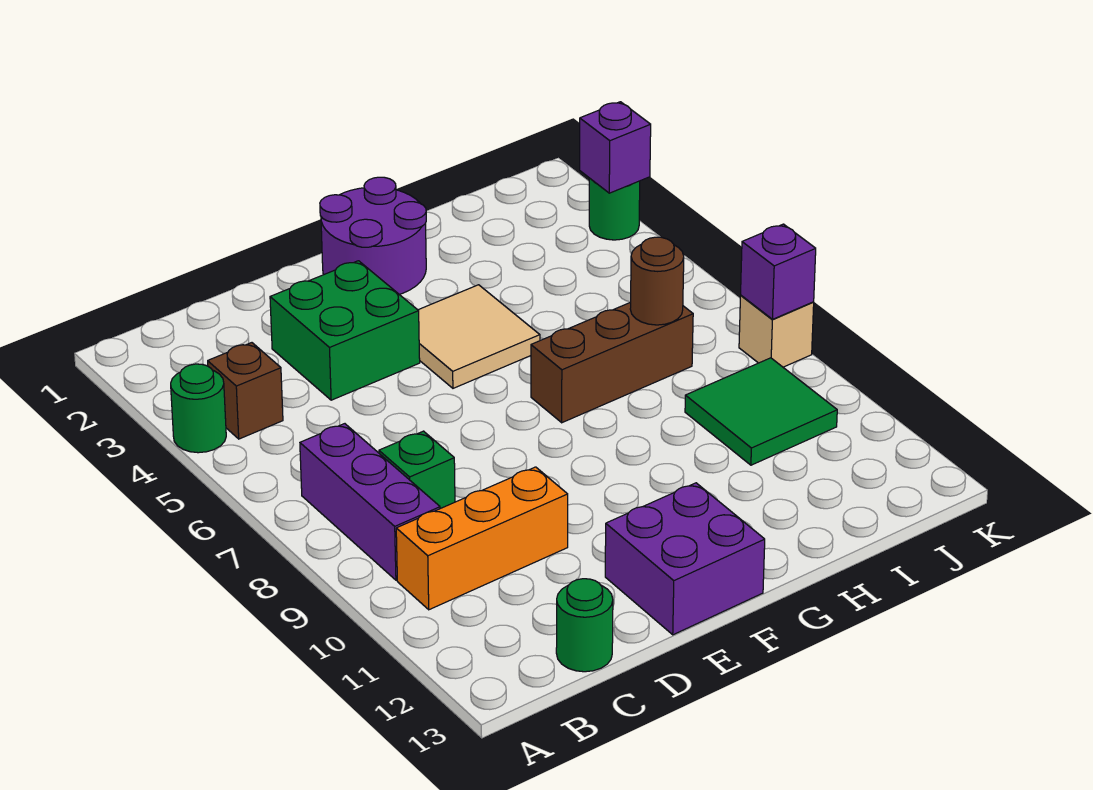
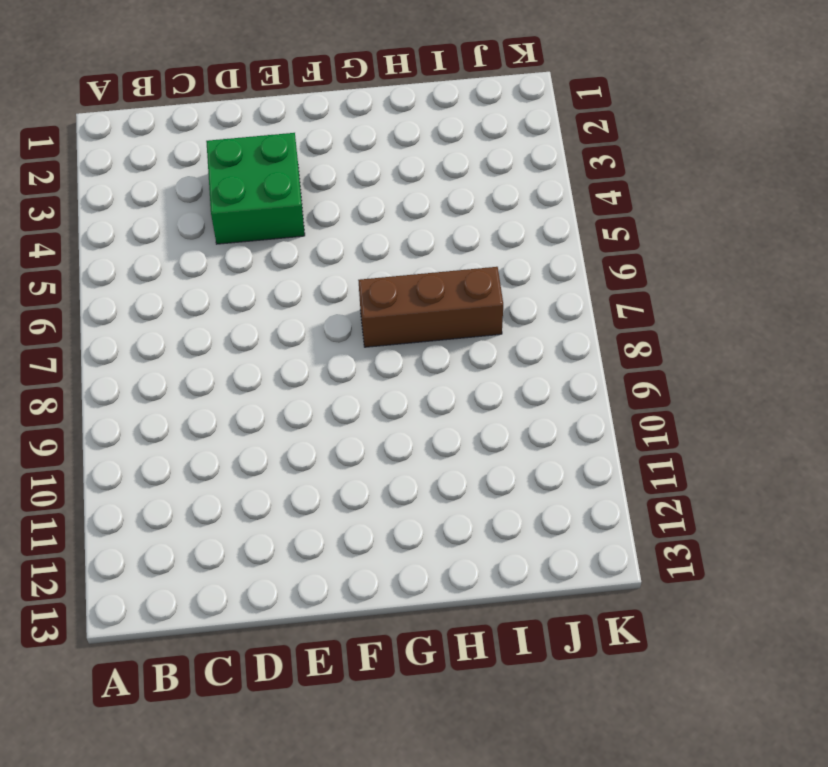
none -> green round brick A4 level 1
none -> brown brick B4 level 1
none -> purple brick B7:B9 level 1

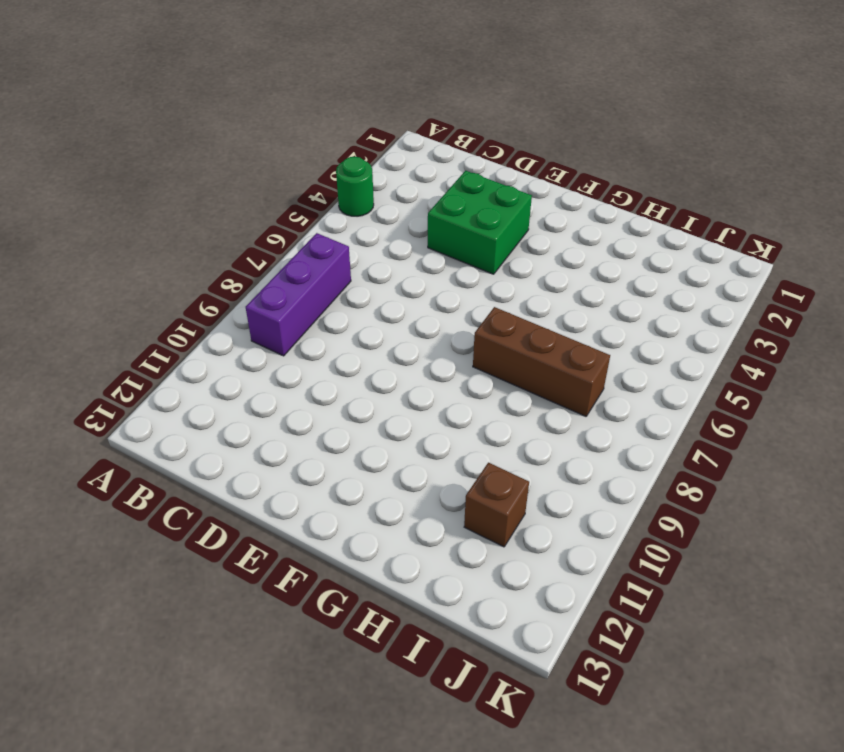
brown brick I11 level 1 -> brown brick B4 level 1
none -> orange brick B10:D10 level 1
none -> green brick C8 level 1
none -> green round brick C13 level 1

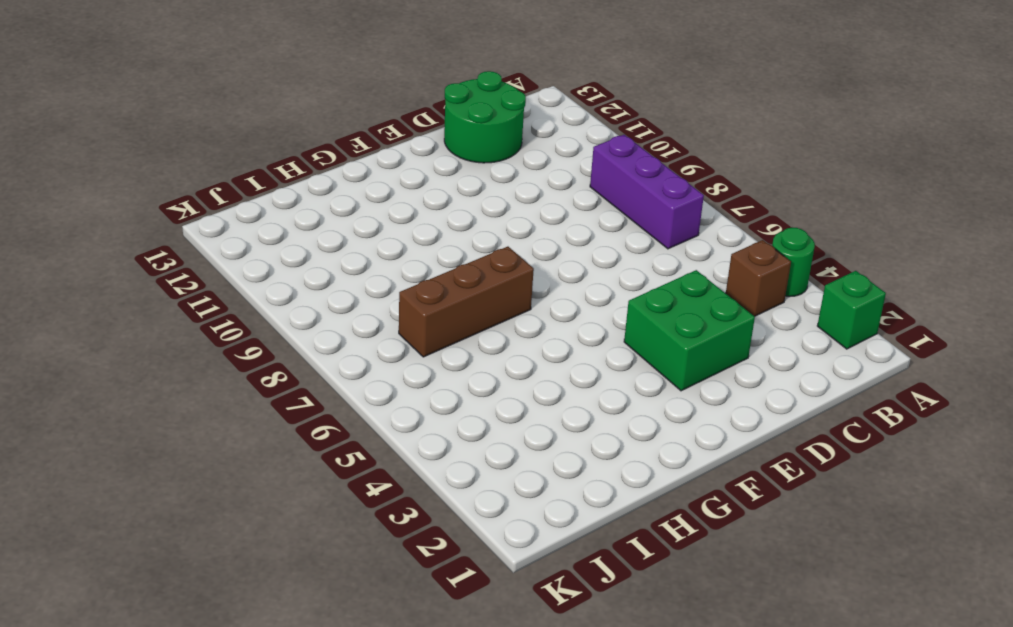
green brick A2 level 1 -> green brick C8 level 1
green round brick C12:D13 level 1 -> green round brick C13 level 1
none -> orange brick B10:D10 level 1
none -> purple brick E12:F13 level 1
none -> purple round brick F1:G2 level 1

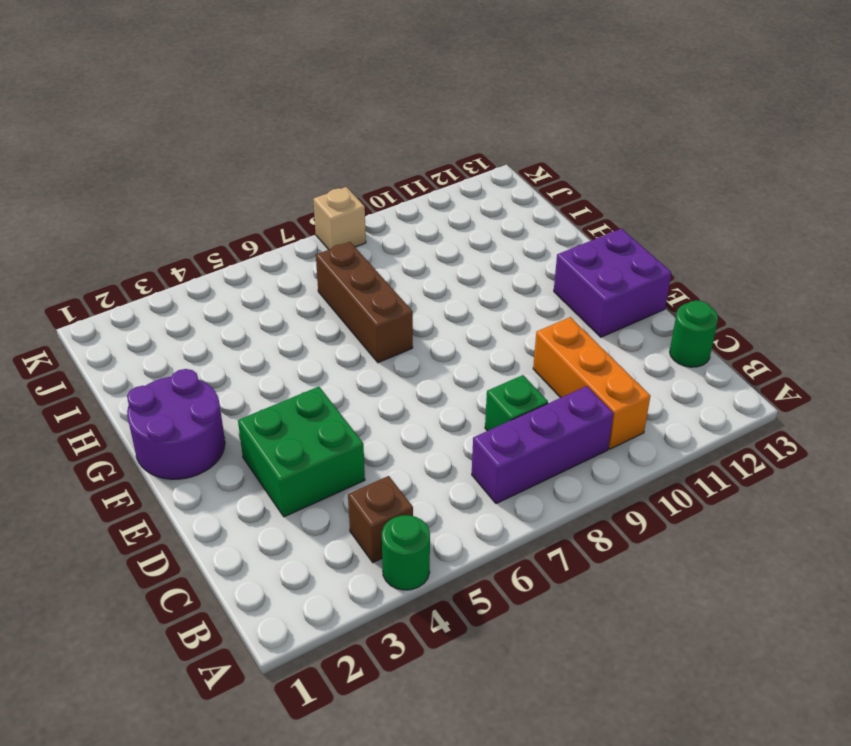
none -> tan tile F4:G5 level 1
none -> green tile I9:J10 level 1
none -> green round brick K3 level 1

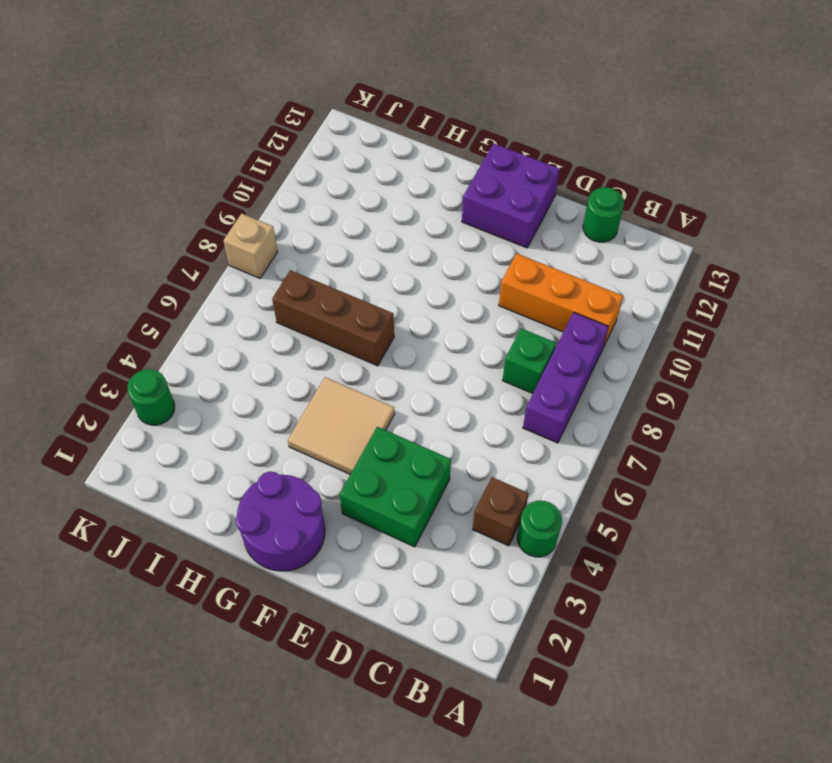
none -> green tile I9:J10 level 1
none -> brown round brick I7 level 2
none -> purple brick K3 level 2

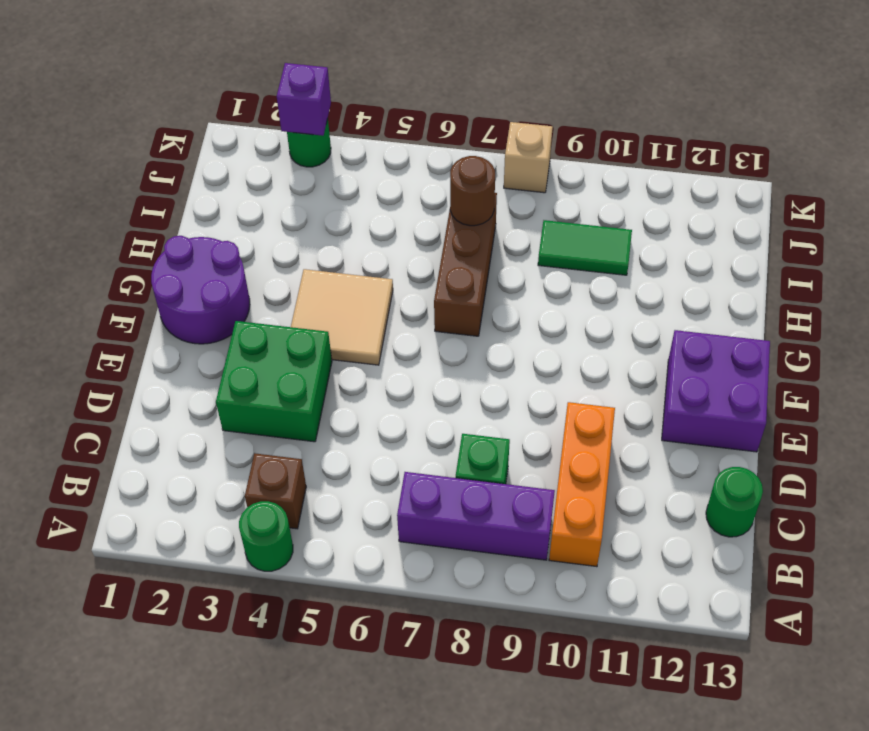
green tile I9:I10 level 1 -> green tile I9:J10 level 1
none -> purple brick K8 level 2

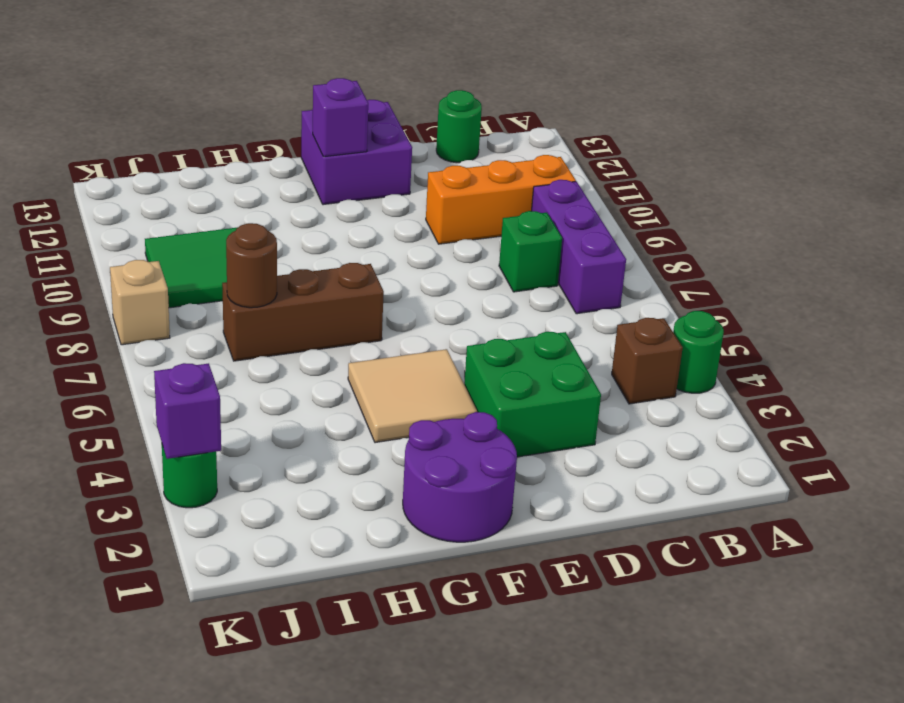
purple brick F12 level 2 -> purple brick K8 level 2

